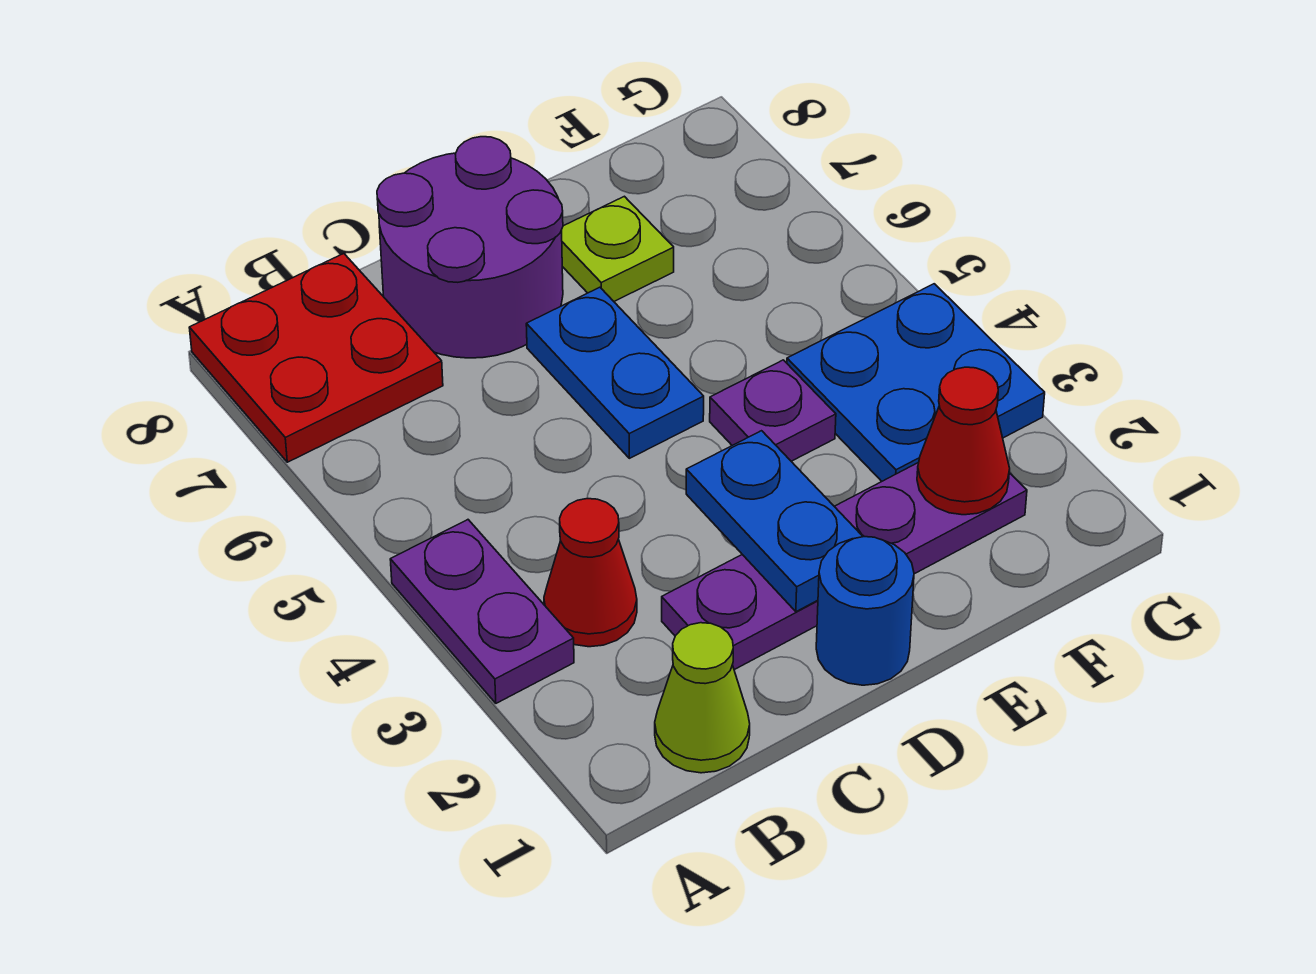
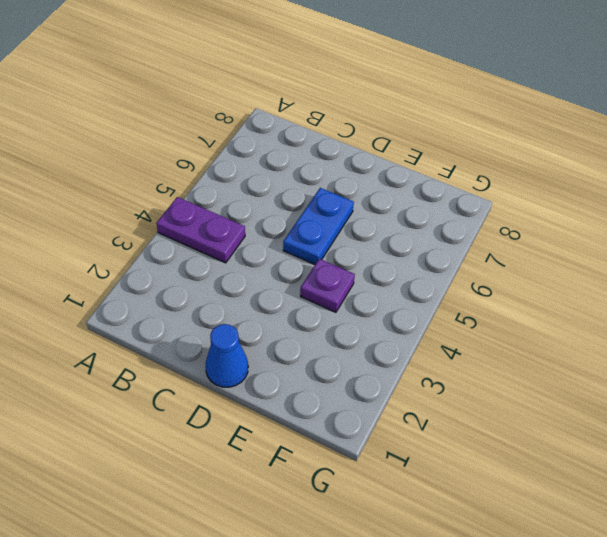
purple plate A4:B4 level 1 -> purple plate A3:A4 level 1
blue cone D1 level 1 -> blue round brick D1 level 1
none -> red plate A7:B8 level 1
none -> lime cone B1 level 1
none -> red cone B3 level 1

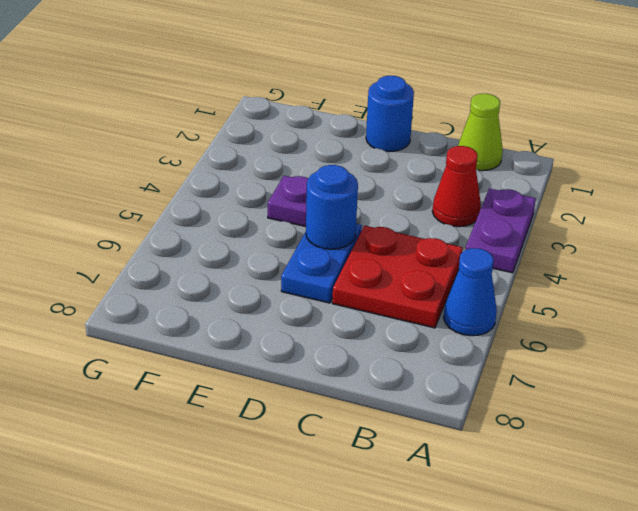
blue cone A6 level 1 -> none
red plate B5:C6 level 1 -> red plate A7:B8 level 1
blue round brick D5 level 2 -> none
none -> purple plate C2:F2 level 1
none -> purple round brick C7:D8 level 1
none -> lime plate E7 level 1

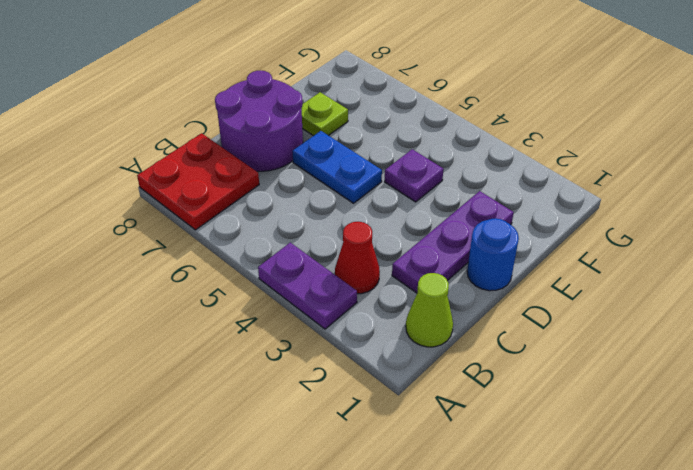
purple plate C2:E2 level 1 -> purple plate C2:F2 level 1
none -> blue plate F3:G4 level 1
none -> blue plate D2:D3 level 2
none -> red cone F2 level 2

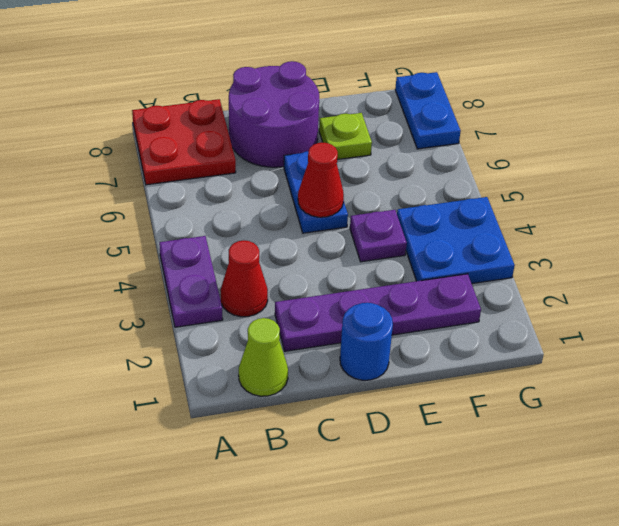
red cone D5 level 2 -> red cone F2 level 2
blue plate G7:G8 level 1 -> blue plate D2:D3 level 2

